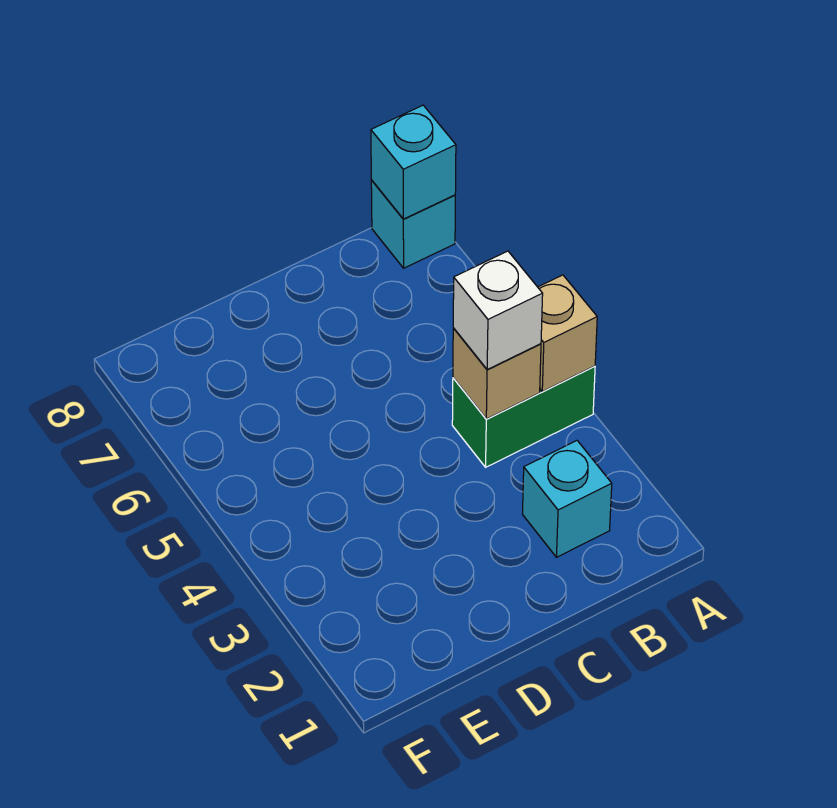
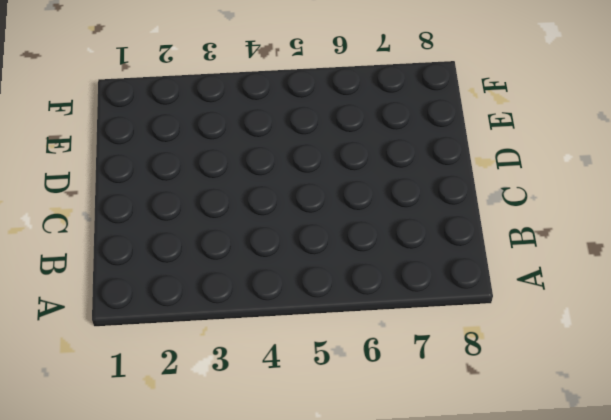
none -> green brick A4:B4 level 1
none -> cyan brick A8 level 1

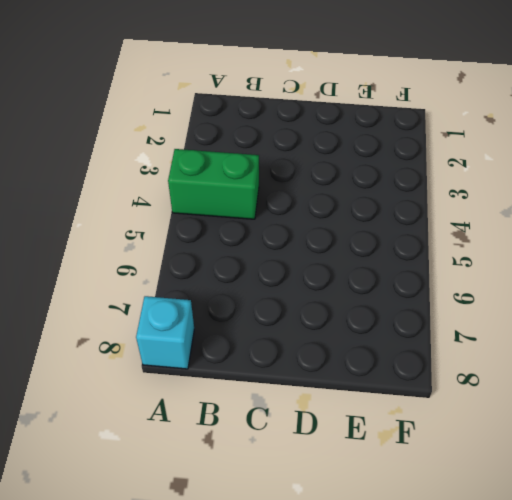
none -> cyan brick B2 level 1
none -> tan brick A4 level 2

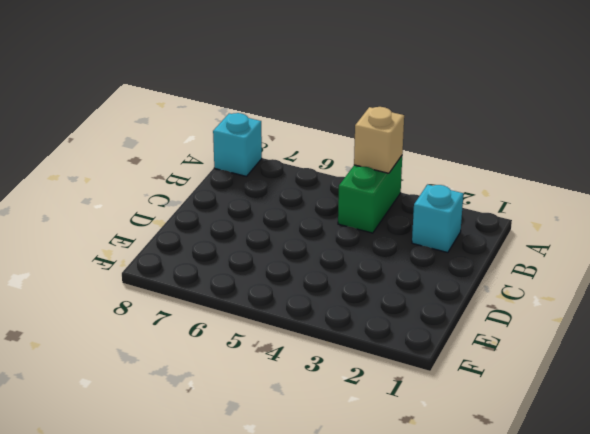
none -> cyan brick A8 level 2
none -> tan brick B4 level 2

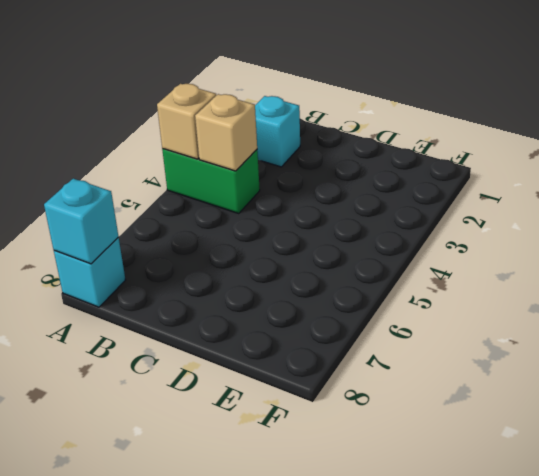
none -> white brick B4 level 3

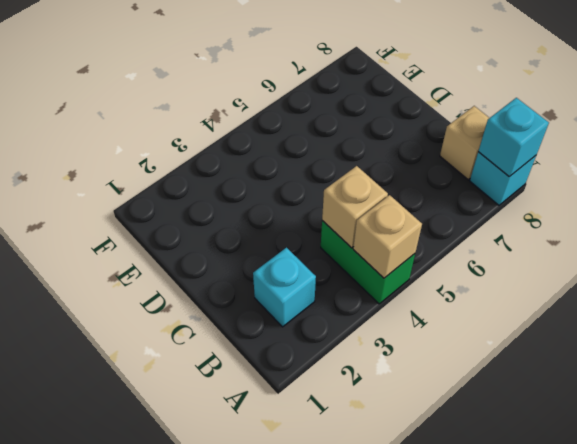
tan brick B8 level 1 -> none
none -> white brick B4 level 3

